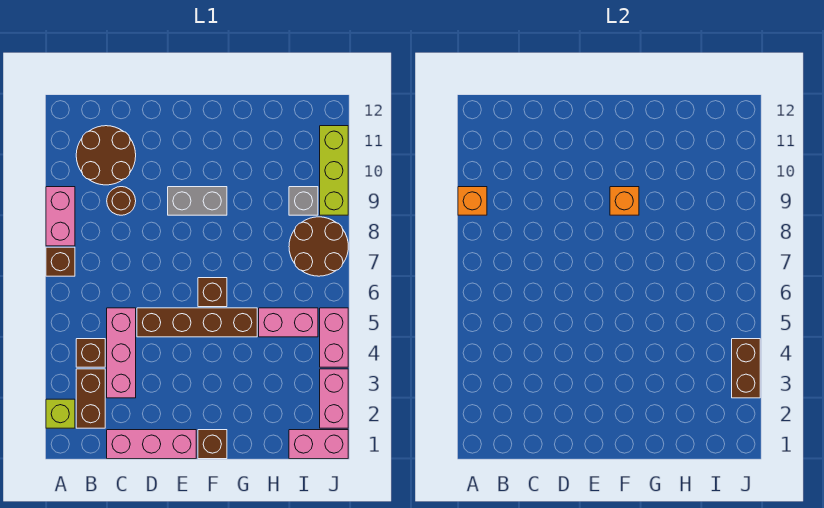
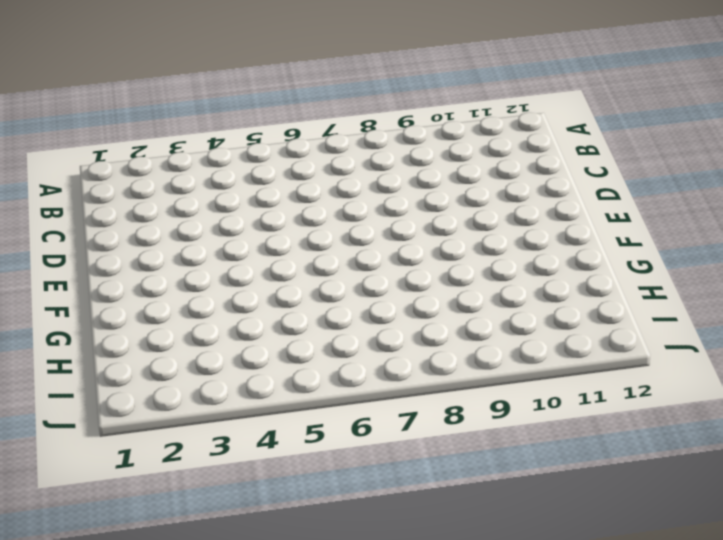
none -> lime brick A2 level 1
none -> brown brick A7 level 1
none -> pink brick A8:A9 level 1

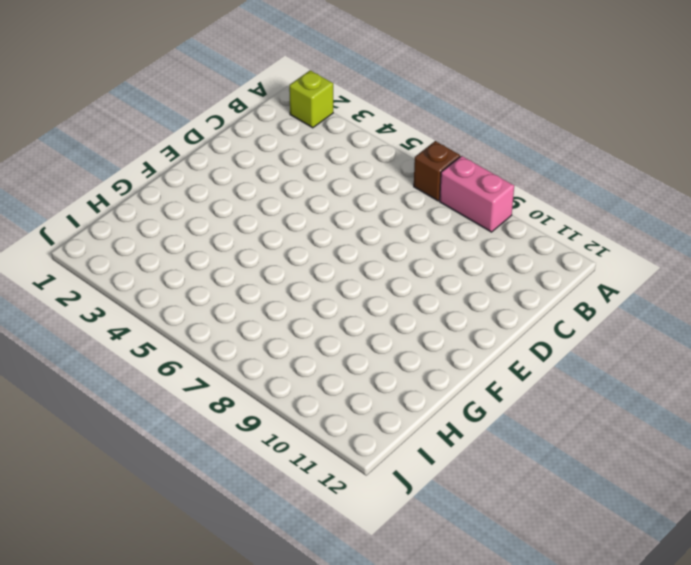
none -> brown brick B2:B3 level 1
none -> brown brick B4 level 1
none -> brown round brick B10:C11 level 1

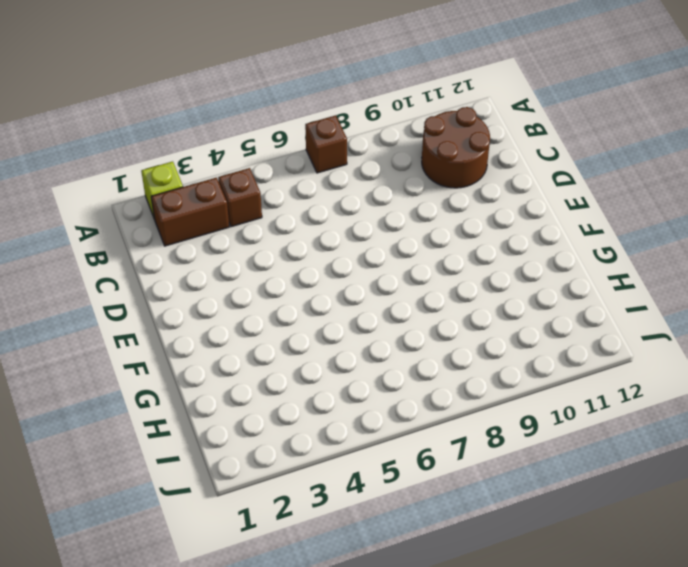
none -> pink brick A8:A9 level 1
none -> pink brick C1:E1 level 1
none -> pink brick C3:C5 level 1

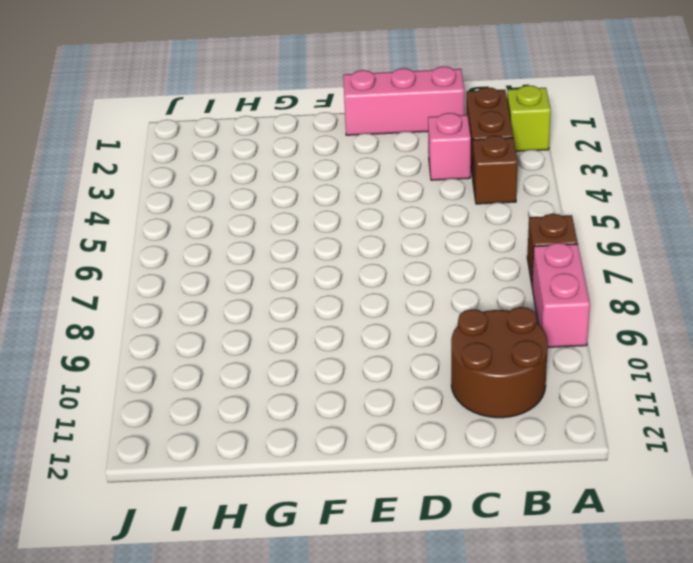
pink brick C3 level 1 -> pink brick C3:C5 level 1
none -> brown round brick C9 level 1
none -> brown brick D5:G5 level 1
none -> grey brick E9:F9 level 1

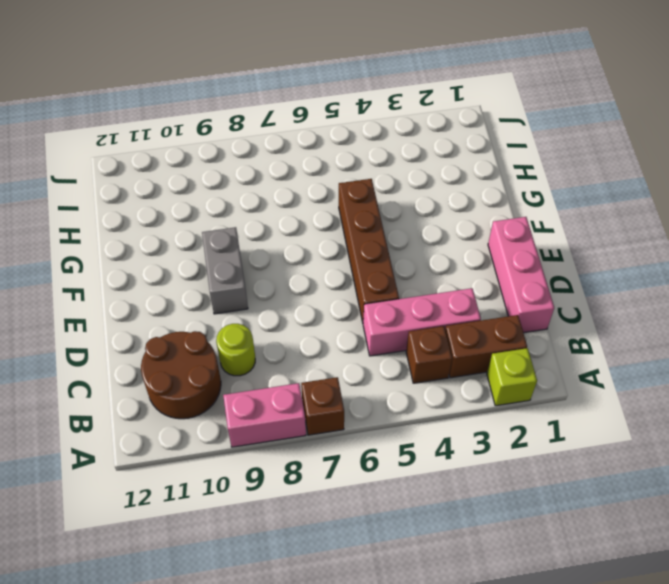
lime round brick C9 level 1 -> brown round brick C9 level 1
none -> brown brick F1 level 1
none -> brown brick F6 level 1
none -> pink brick H5:I5 level 1

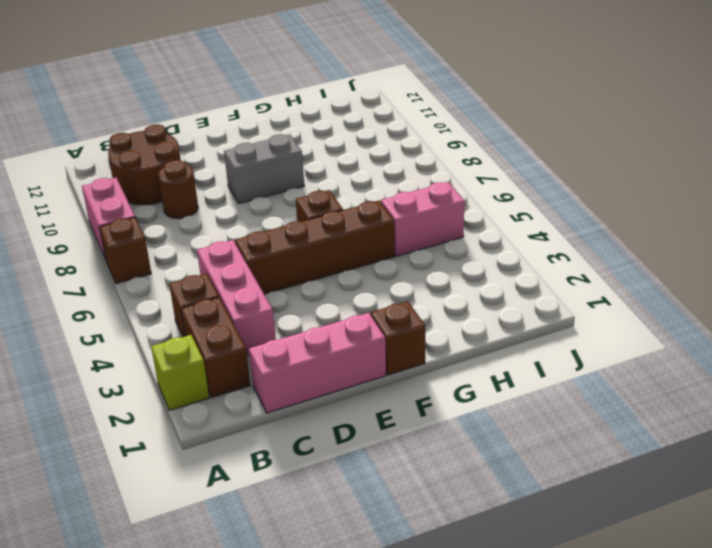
none -> pink brick I1:J1 level 1
none -> brown round brick I7:J8 level 1
none -> grey brick I9 level 1

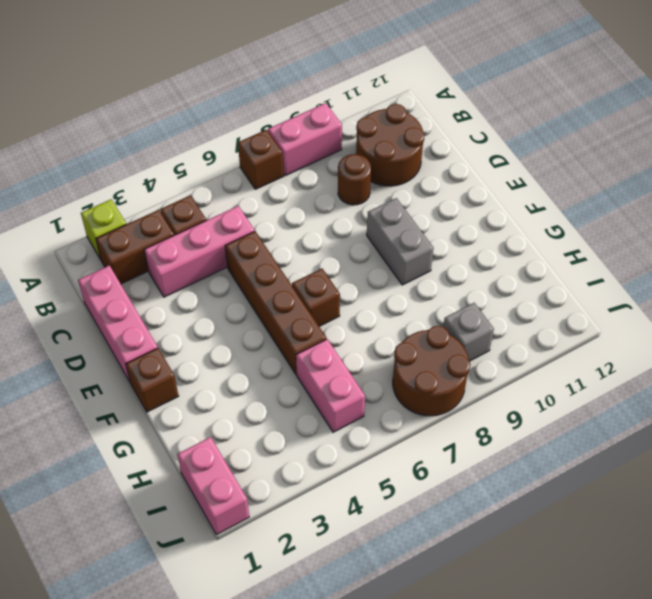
none -> pink brick J2:J3 level 1
none -> pink brick J4:J5 level 1
none -> lime brick J9:J11 level 1

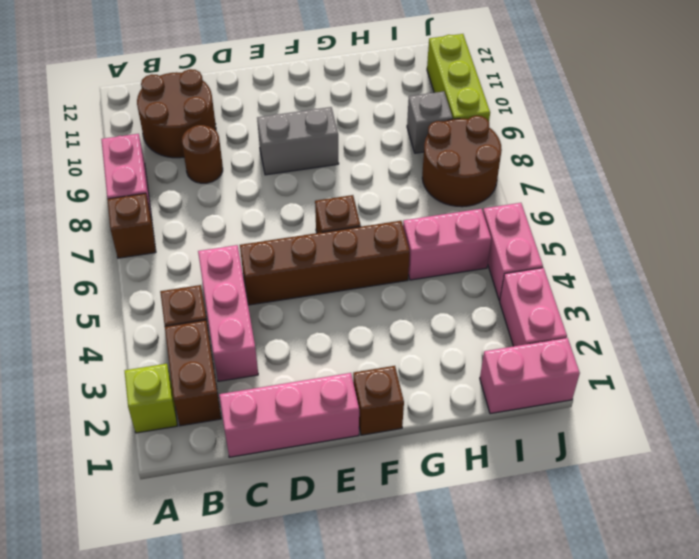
none -> orange brick A9 level 2
none -> orange brick F9 level 2
none -> brown brick J3:J4 level 2

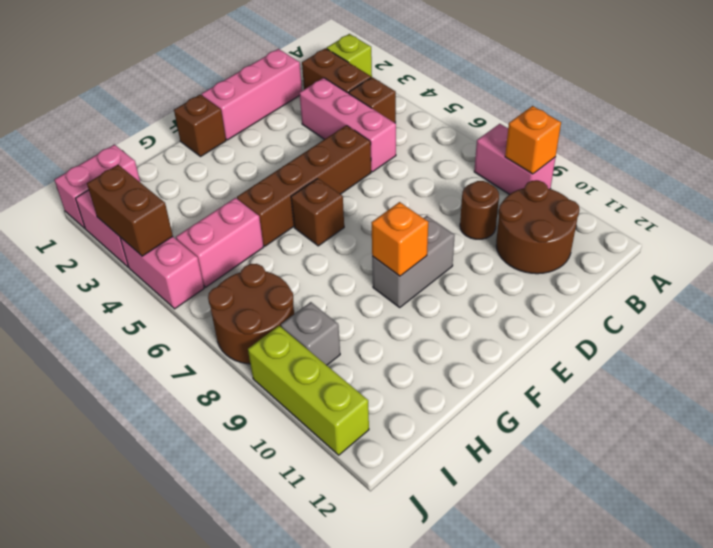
none -> brown brick A7 level 1

